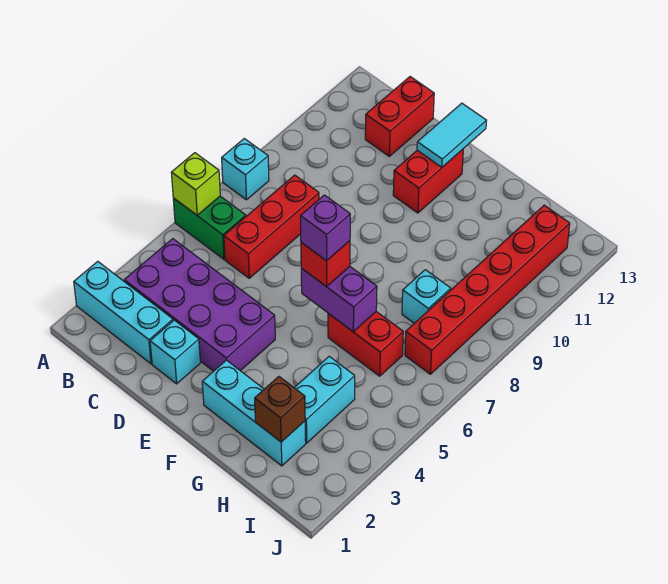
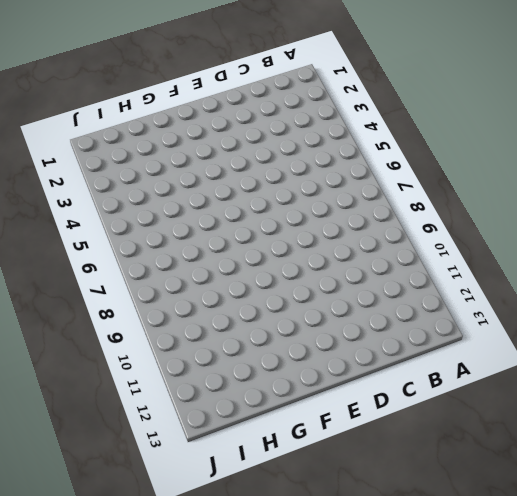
none -> cyan brick A2:C2 level 1
none -> green brick A6:B6 level 1
none -> cyan brick A8 level 1

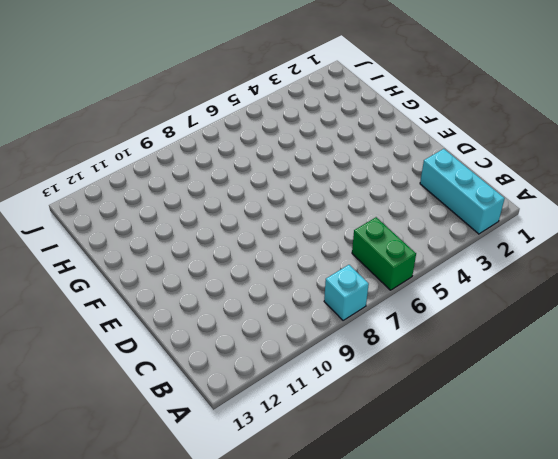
none -> purple brick B3:E4 level 1
none -> red brick C6:C8 level 1
none -> red brick C12:C13 level 1

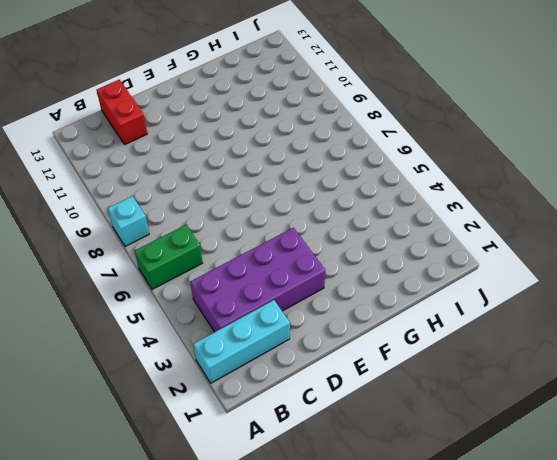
none -> red brick C6:C8 level 1
none -> cyan brick D2 level 1
none -> red brick E11:E12 level 1

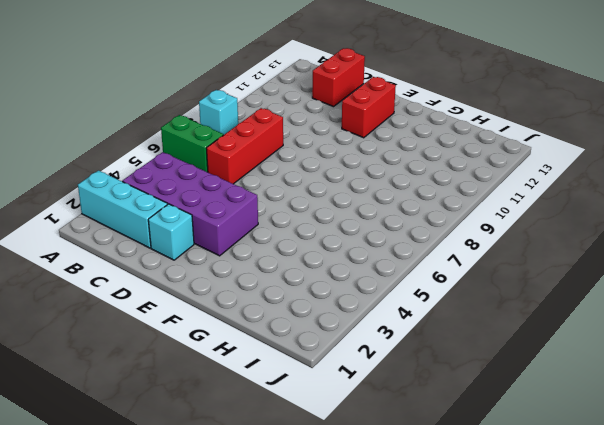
none -> cyan brick F2:H2 level 1
none -> red brick G6:H6 level 1
none -> cyan brick H3:H4 level 1

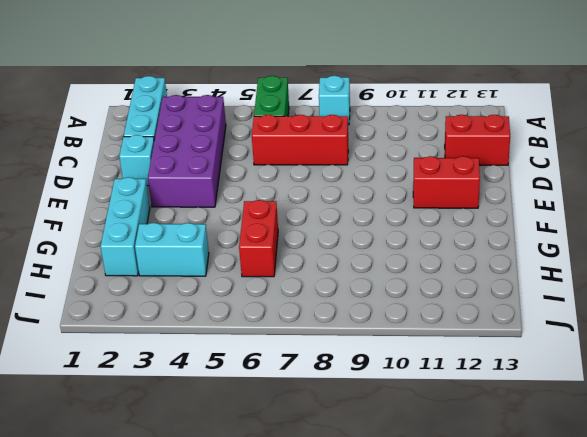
none -> cyan brick H8 level 1
none -> red brick I7:I12 level 1
none -> lime brick A6 level 2

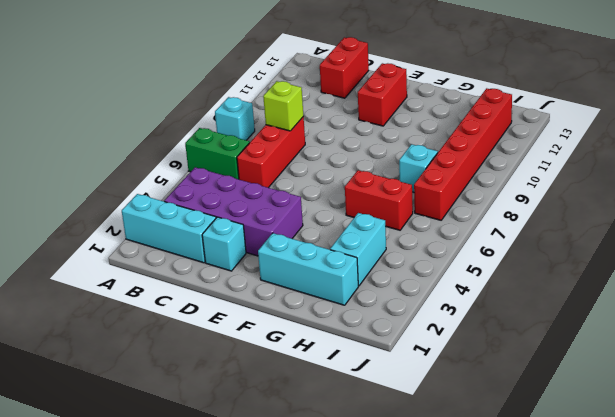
lime brick C8 level 2 -> lime brick A6 level 2
none -> cyan tile E12:E13 level 2
none -> purple brick F6:G6 level 2
none -> brown brick H2 level 2

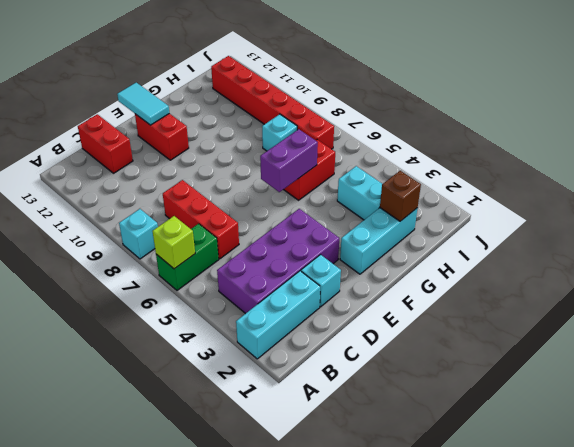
none -> red brick F6 level 3
none -> purple brick F6 level 4

